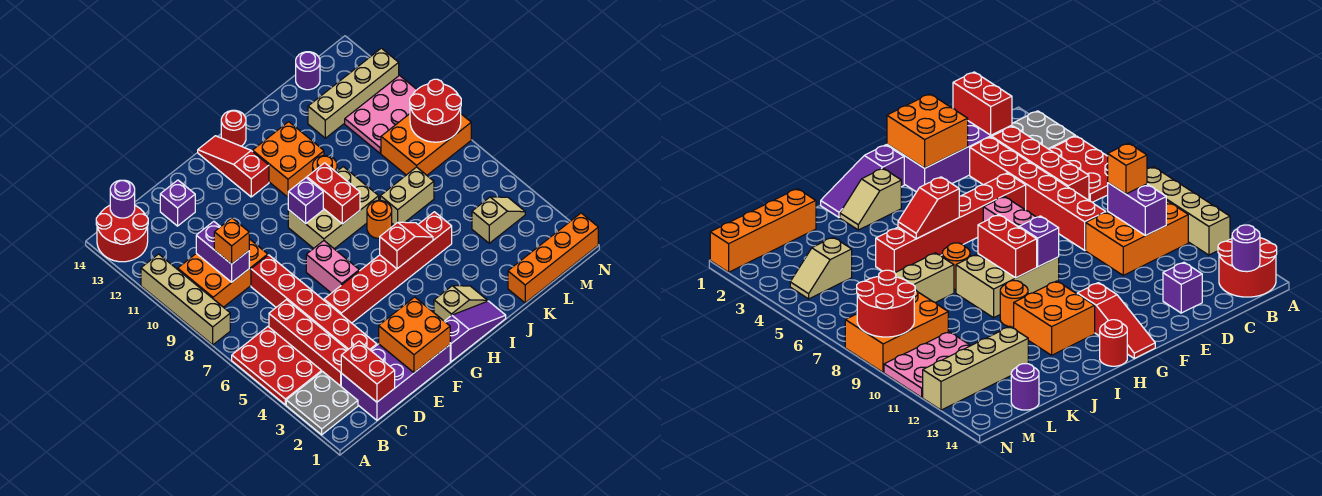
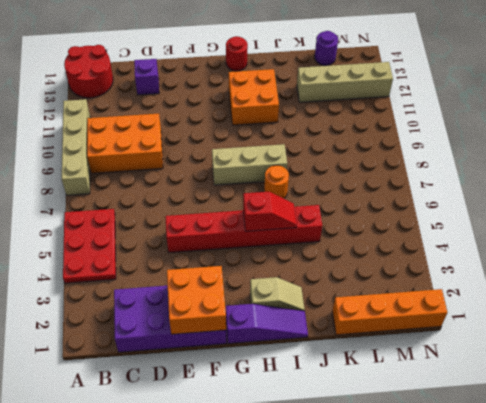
tan brick G8:I8 level 1 -> tan brick G8:I9 level 1
none -> grey plate A2:B3 level 1
none -> red brick C3:C6 level 1
none -> red brick D3:D8 level 1
none -> pink brick F6:F7 level 1

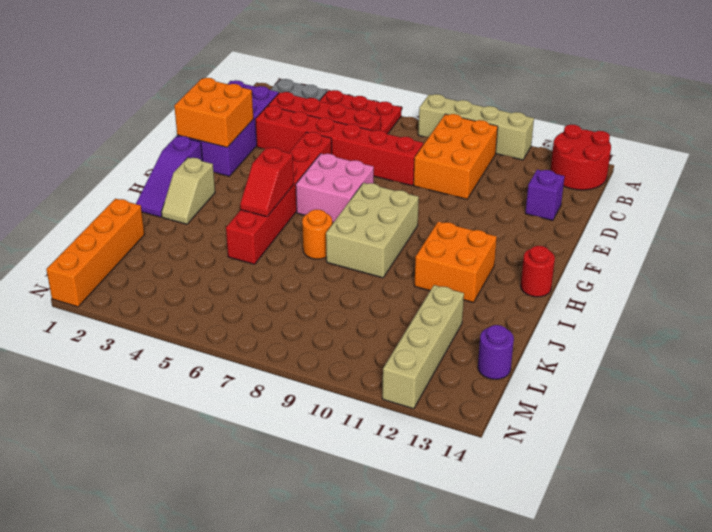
pink brick F6:G7 level 1 -> pink brick F6:F7 level 1
none -> red slope G12:G14 level 1 top 12
none -> orange round brick I10 level 1
none -> tan brick J7:K7 level 1
none -> tan slope L4:M4 level 1 top L

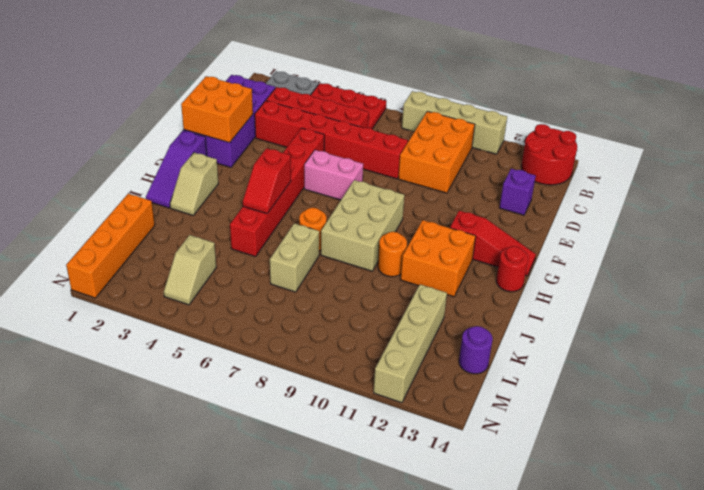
none -> orange brick L8:N9 level 1
none -> pink plate L10:N11 level 1
none -> purple round brick B14 level 2
none -> red brick C1:C2 level 2

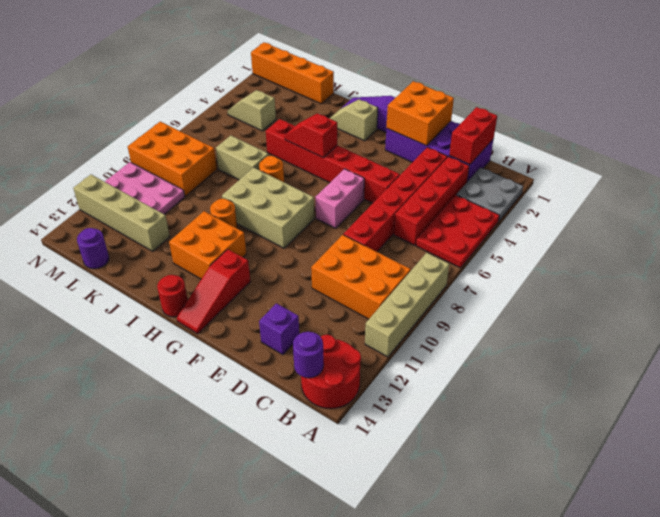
none -> purple brick C9:C10 level 2
none -> purple brick G9 level 2
none -> red brick H8:H9 level 2
none -> red round brick M8:N9 level 2

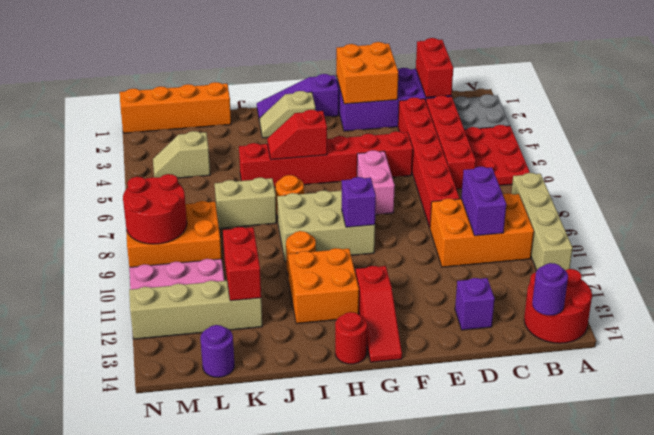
red brick K11:K12 level 2 -> red brick H8:H9 level 2
none -> orange brick C9 level 3

